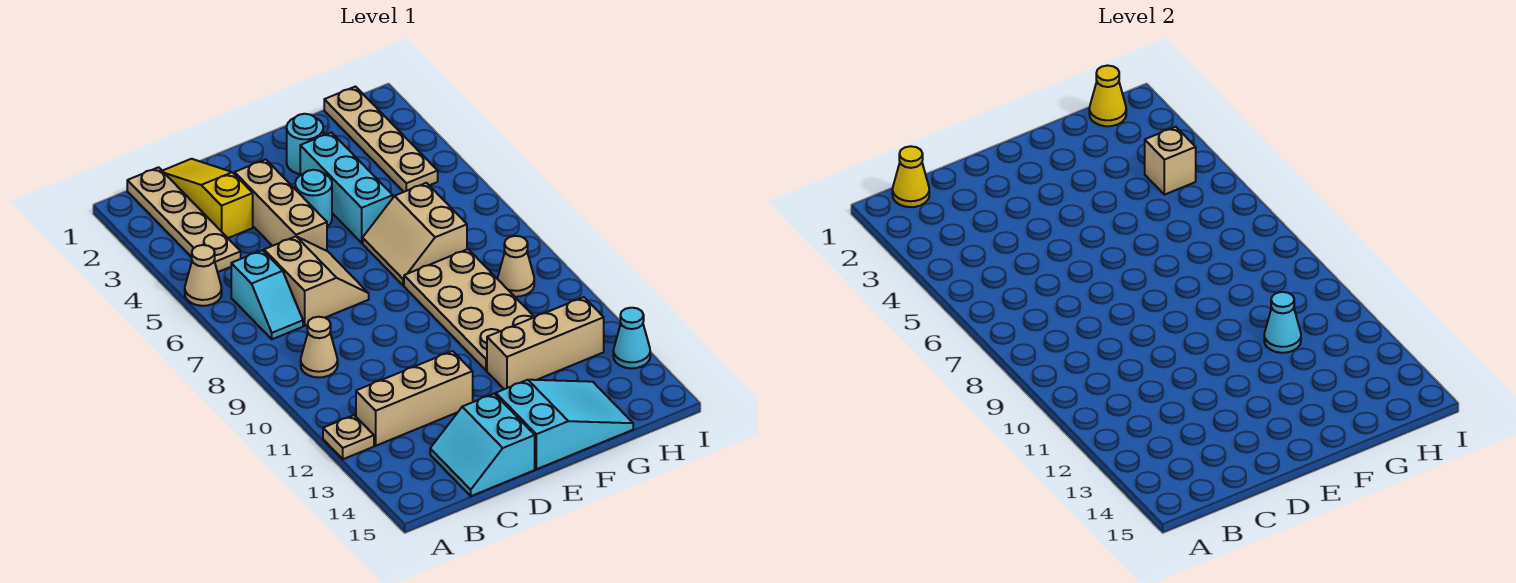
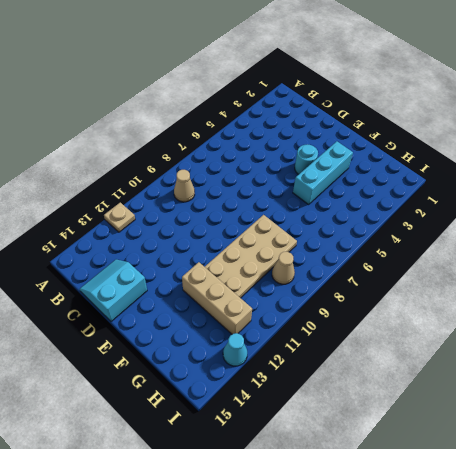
none -> tan cone A5 level 1
none -> tan plate B1:B4 level 1
none -> cyan slope B6:B7 level 1 top 6

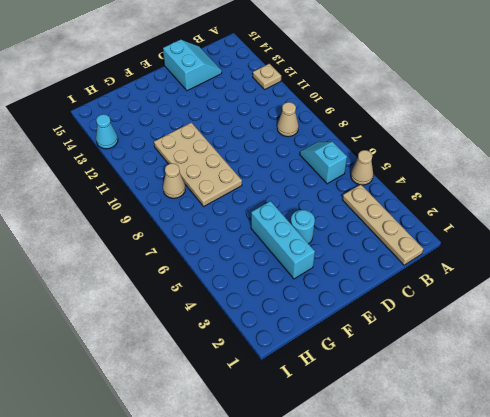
none -> tan brick B12:D12 level 1
none -> yellow slope C1:C3 level 1 top 3
none -> tan slope C6:D7 level 1 top C

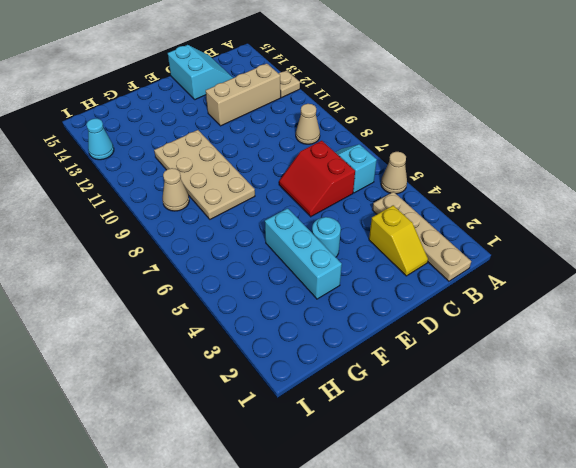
yellow slope C2:C3 level 1 top 3 -> yellow slope C1:C3 level 1 top 3
red slope C6:D7 level 1 top C -> tan slope C6:D7 level 1 top C
none -> tan brick D3:D5 level 1
none -> cyan slope E14:G15 level 1 top E
none -> cyan round brick F2 level 1

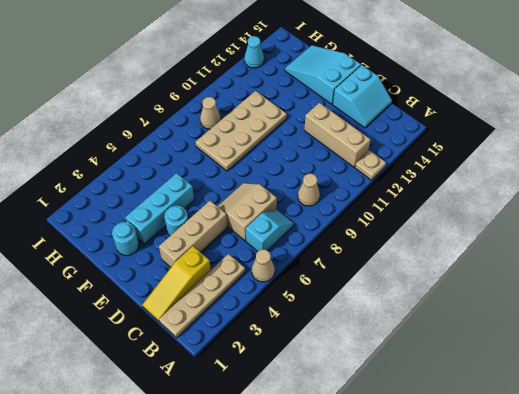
none -> tan slope F6:G7 level 1 top G
none -> tan brick F12:H12 level 1
none -> tan plate H1:H4 level 1

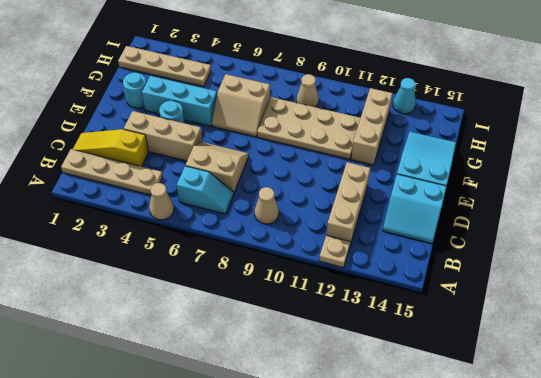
none -> yellow cone B1 level 2
none -> cyan cone G11 level 2
none -> yellow cone H1 level 2

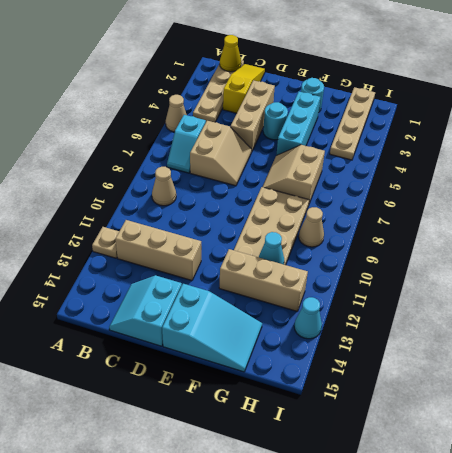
none -> yellow cone H1 level 2
none -> tan brick H4 level 2

